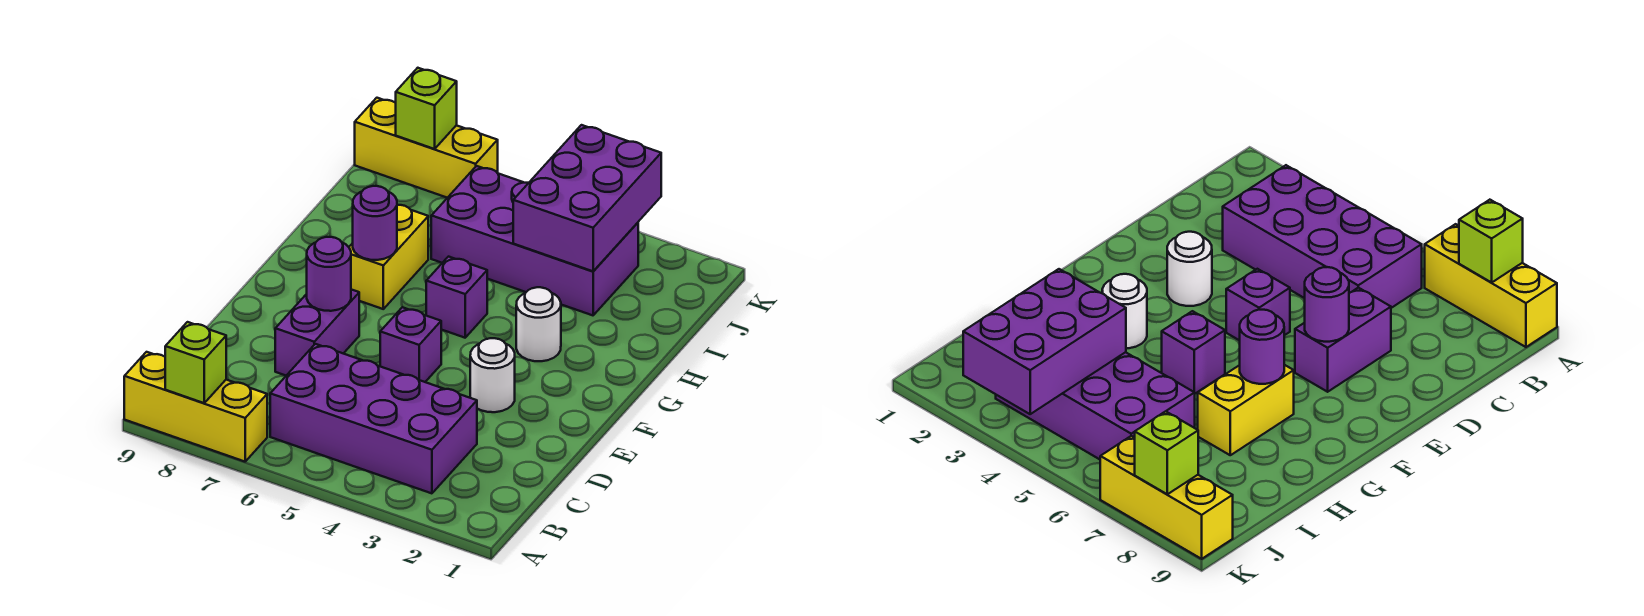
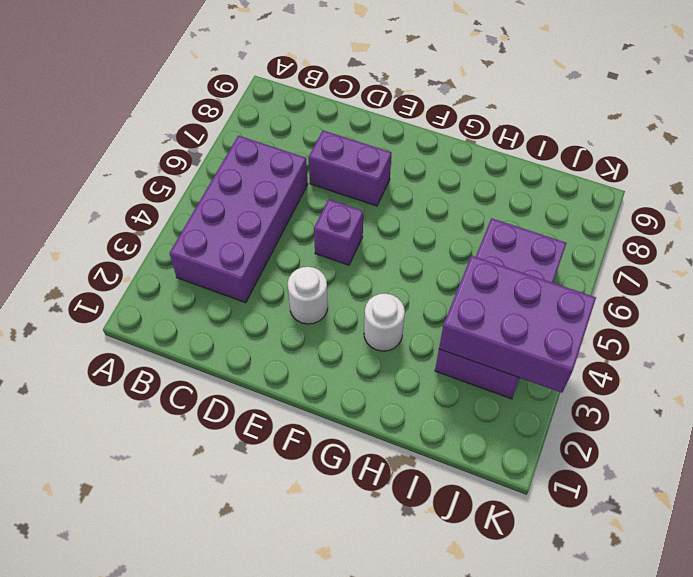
none -> yellow brick A7:A9 level 1
none -> purple brick G5 level 1
none -> yellow brick G7:H7 level 1

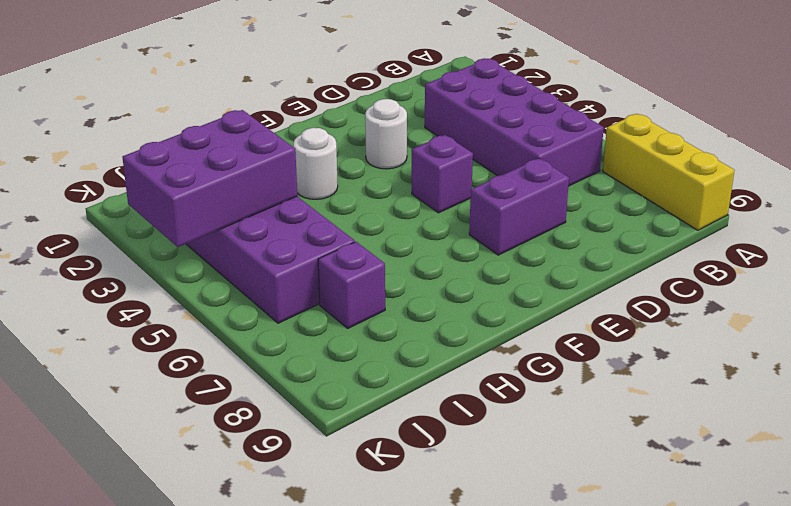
purple brick I7 level 1 -> purple brick G5 level 1
none -> yellow brick G7:H7 level 1
none -> yellow brick K7:K9 level 1
none -> lime brick A8 level 2

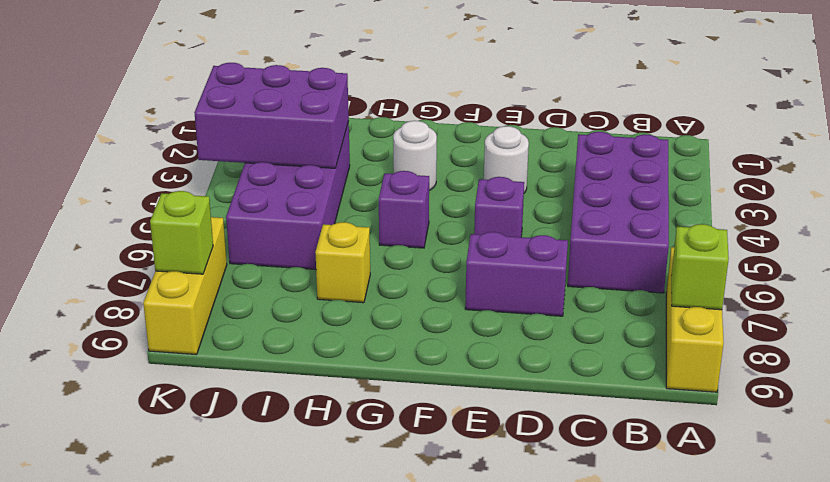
yellow brick H7 level 1 -> yellow brick G7:H7 level 1
none -> purple round brick E7 level 2
none -> purple round brick G7 level 2

